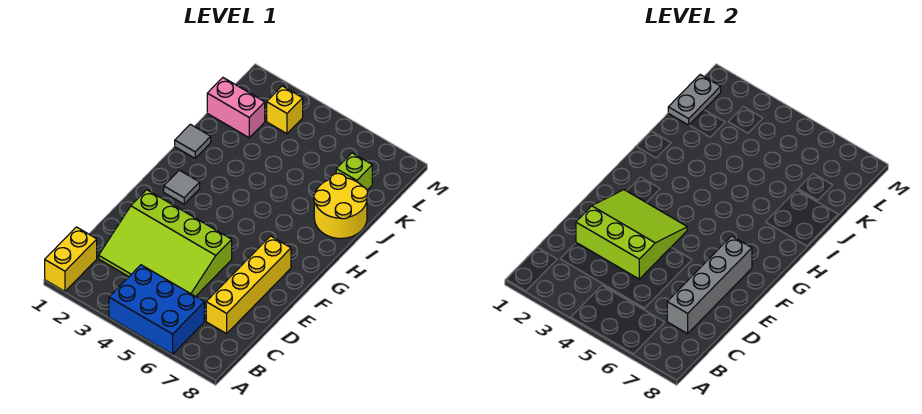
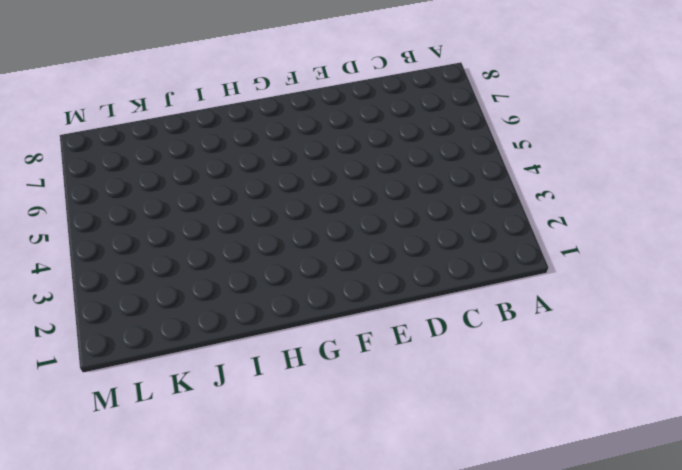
none -> yellow brick A1:B1 level 1
none -> blue brick A4:B6 level 1
none -> lime slope C2:E5 level 1 top E

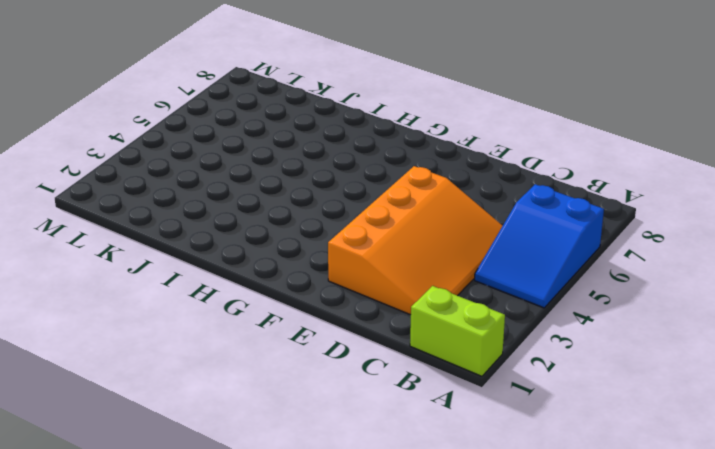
lime brick A1:B1 level 1 -> yellow brick A1:B1 level 1
blue slope A4:B6 level 1 top 6 -> blue brick A4:B6 level 1
orange slope C2:E5 level 1 top E -> lime slope C2:E5 level 1 top E
none -> yellow brick C7:F7 level 1
none -> grey tile G2 level 1
none -> grey tile I1 level 1

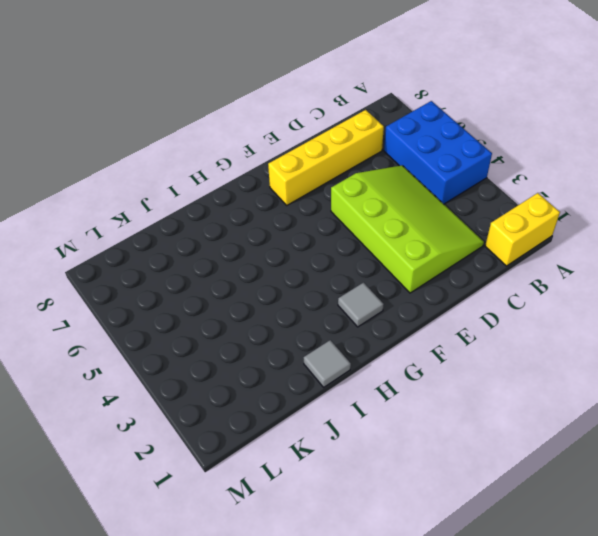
none -> yellow round brick I7:J8 level 1
none -> pink brick K1:K2 level 1
none -> lime brick K7 level 1

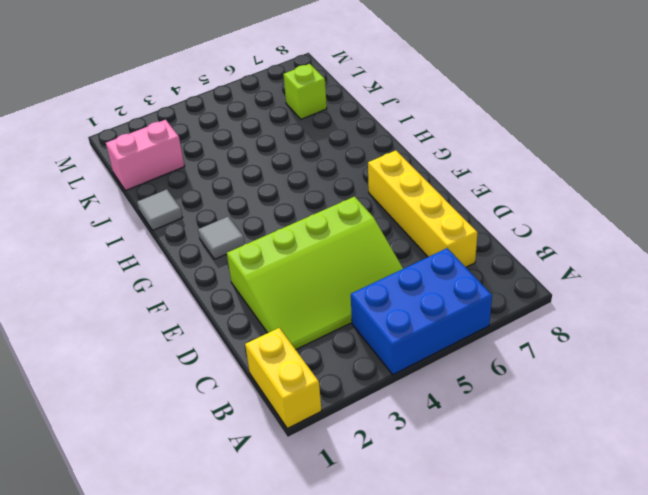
none -> yellow round brick I7:J8 level 1
none -> yellow brick L3 level 1
none -> grey brick C7:F7 level 2

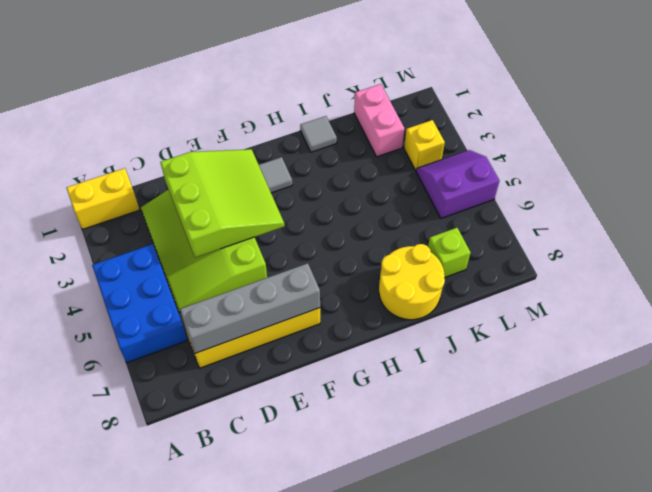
purple slope L4:M5 level 1 top 5 -> none
none -> grey plate K1:L1 level 2

